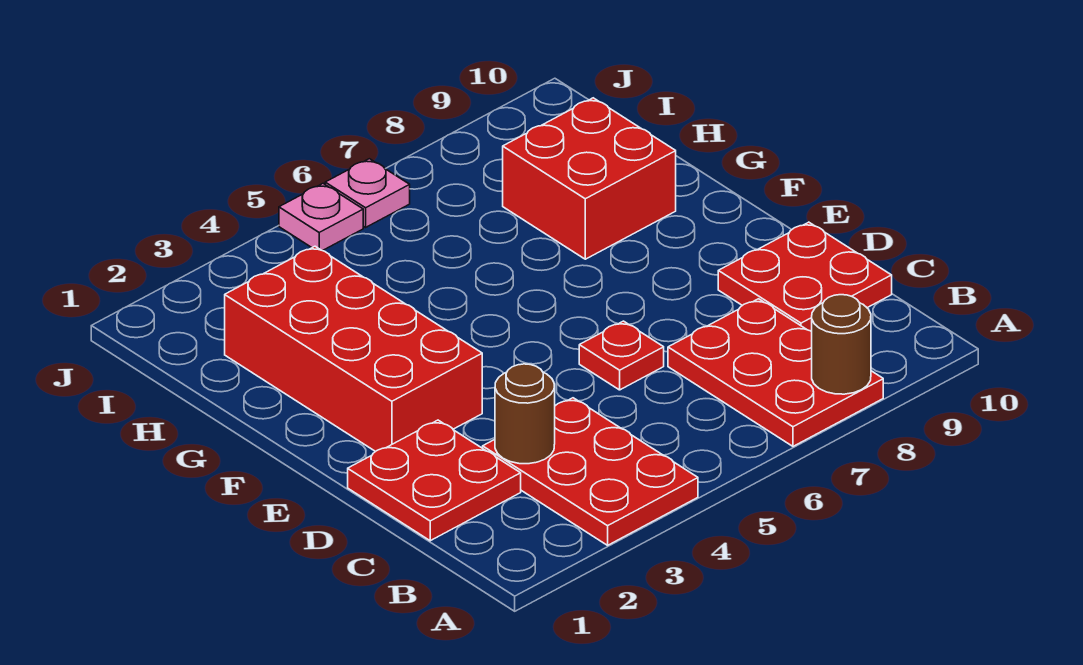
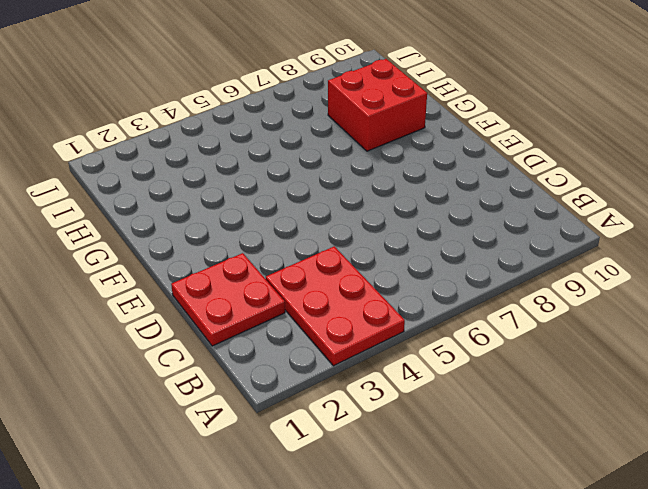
none -> red plate A7:C8 level 1
none -> red plate C9:D10 level 1

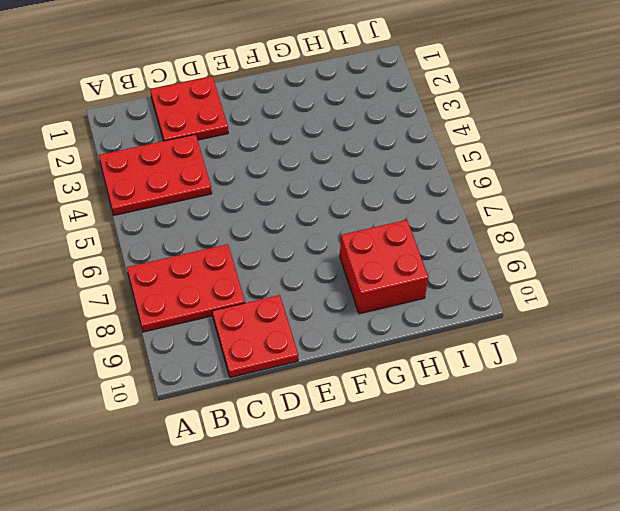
none -> red plate D6 level 1
none -> red brick E2:H3 level 1

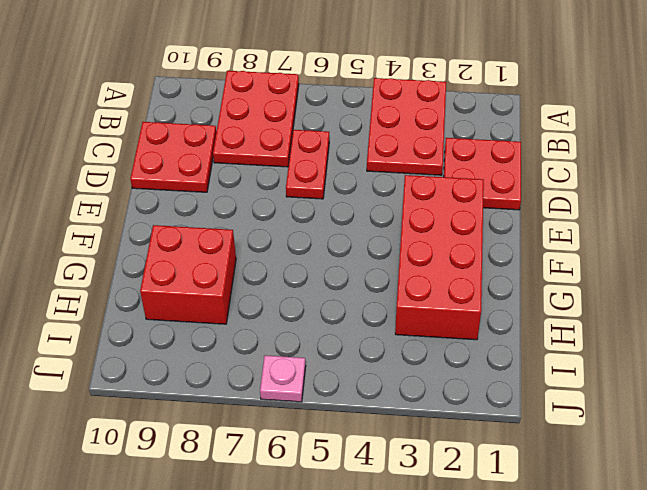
red plate C6:D6 level 1 -> red plate D6 level 1
none -> pink plate J5 level 1
none -> brown round brick A8 level 2

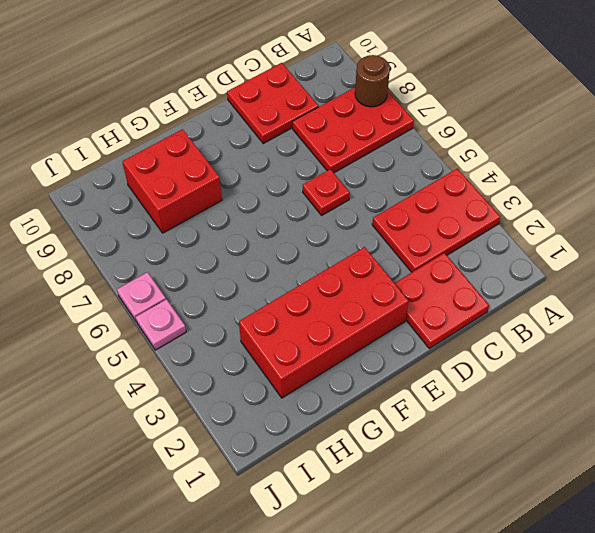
none -> brown round brick C3 level 2

